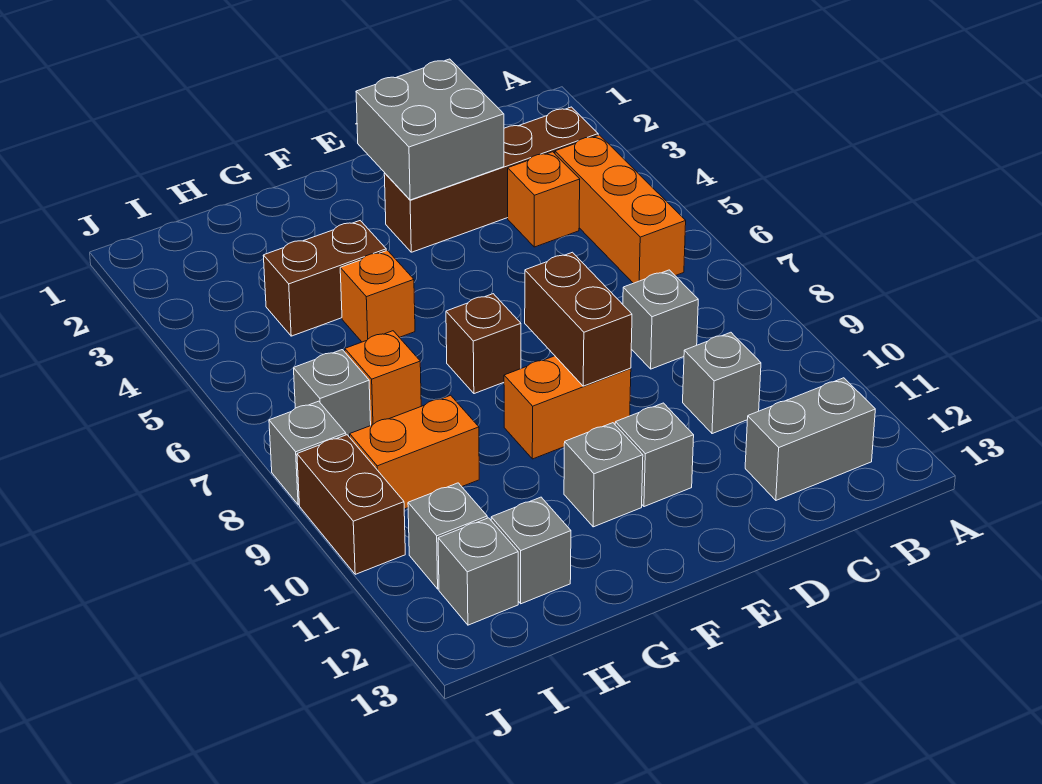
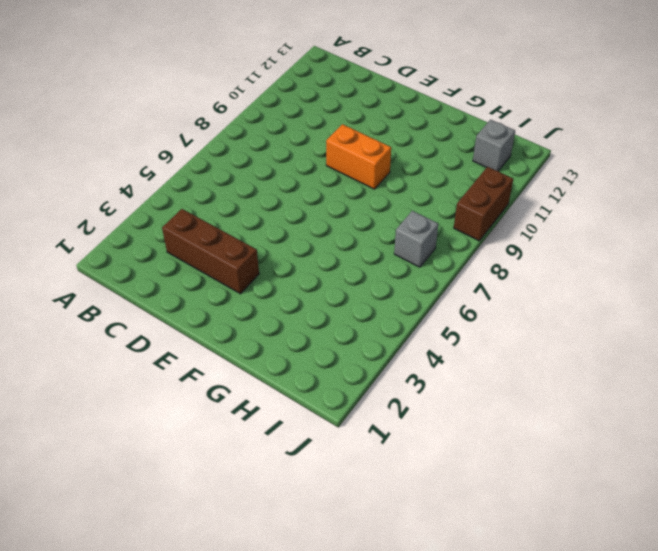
brown brick C3:E3 level 1 -> brown brick B3:E3 level 1
none -> orange brick B4:B6 level 1
none -> grey brick B12:C12 level 1
none -> orange brick C4 level 1

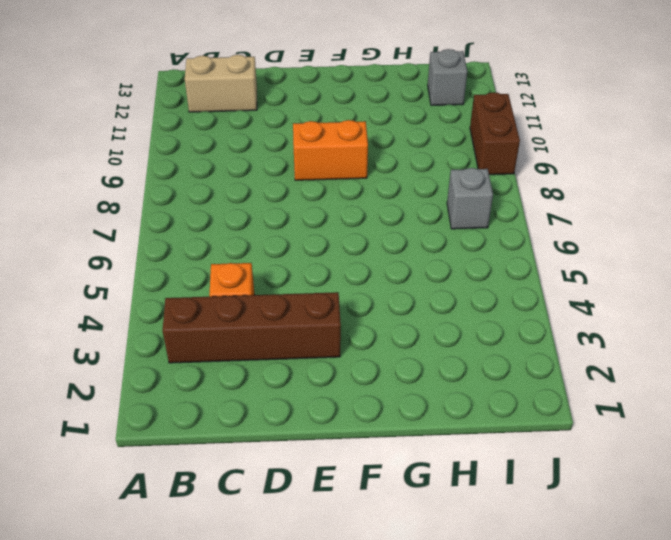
tan brick B12:C12 level 1 -> grey brick B12:C12 level 1
none -> orange brick B4:B6 level 1
none -> grey brick C8 level 1
none -> grey brick C10 level 1

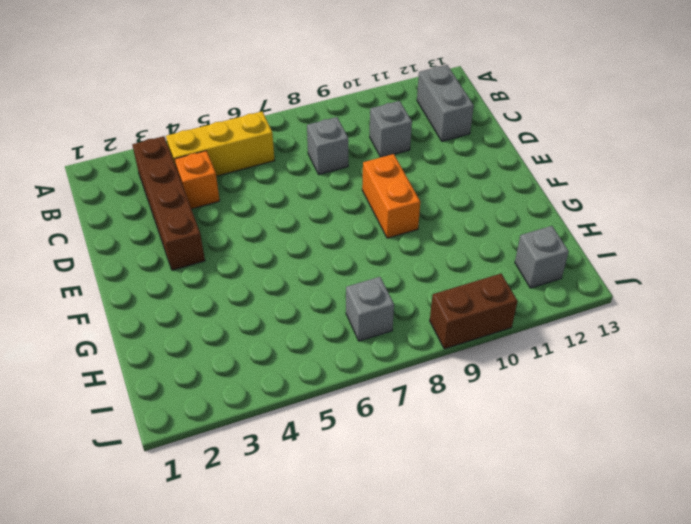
yellow brick B4:B6 level 1 -> orange brick B4:B6 level 1
none -> grey brick E11 level 1
none -> brown brick F7 level 1
none -> grey brick F11 level 1

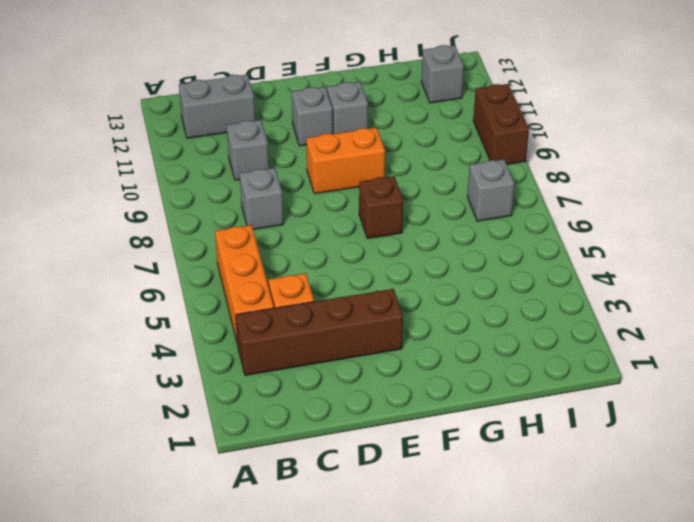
none -> brown brick G4:H4 level 1
none -> orange brick G5 level 1
none -> orange brick H7 level 1

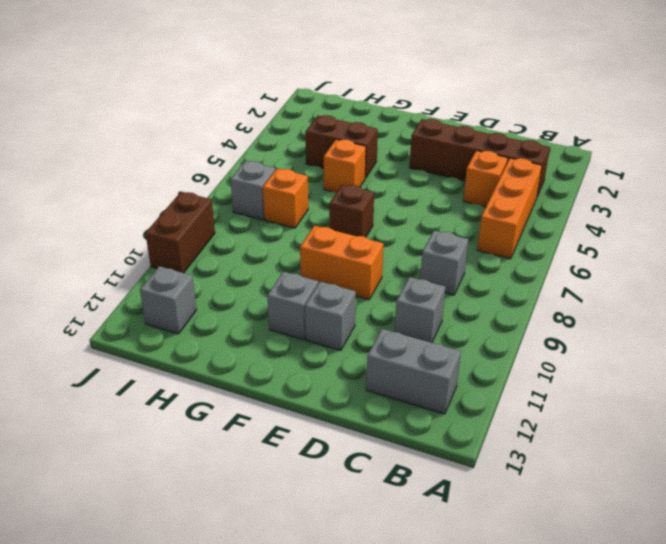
none -> orange brick H9:I9 level 1
none -> grey brick H12 level 1
none -> grey brick I11 level 1

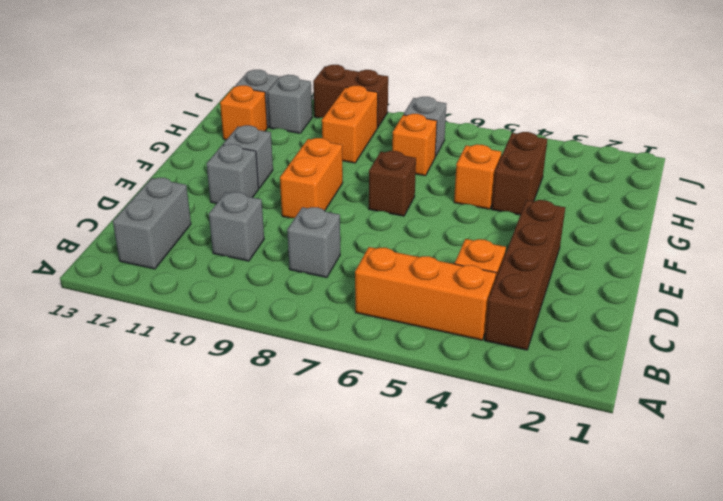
orange brick H12 level 1 -> grey brick H12 level 1
none -> grey brick J8 level 1
none -> grey brick D2:E3 level 2
none -> brown brick E8:E9 level 2

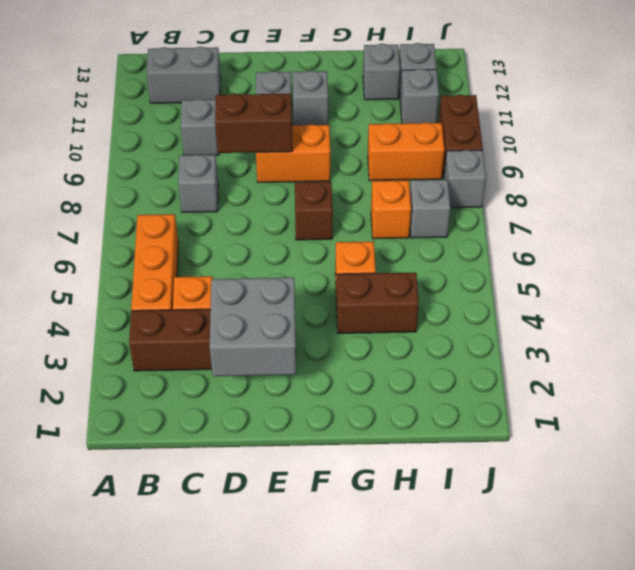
brown brick D9:E9 level 2 -> brown brick E8:E9 level 2

